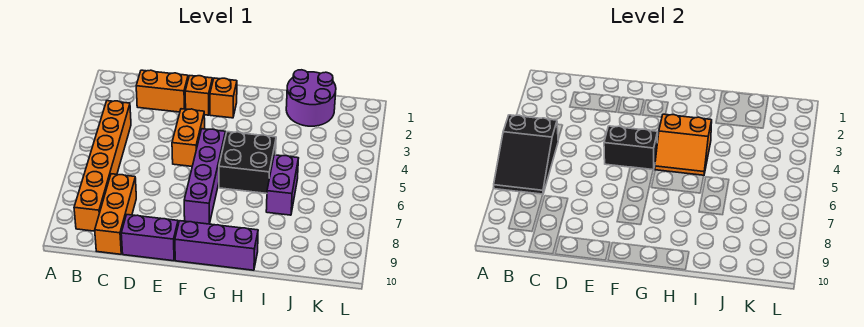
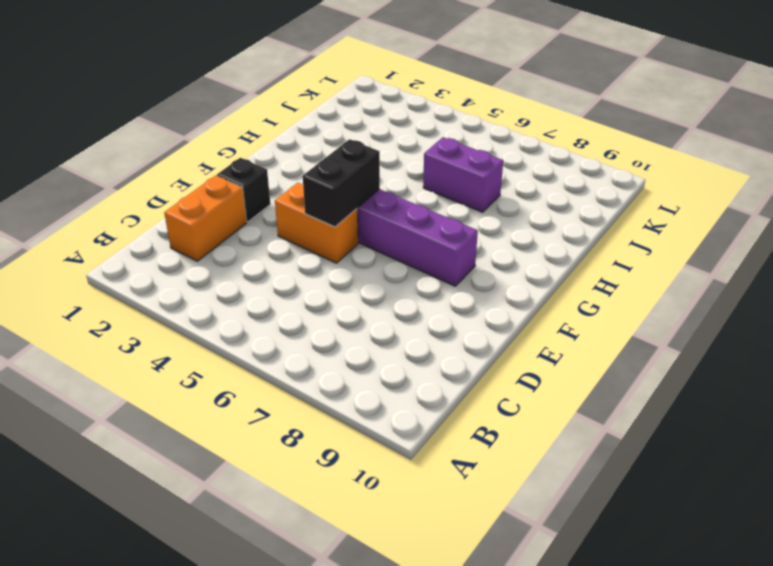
black brick E2 level 1 -> orange brick E2 level 1
none -> orange brick B4:B9 level 1
none -> orange brick C8:C10 level 1
none -> purple brick D10:E10 level 1

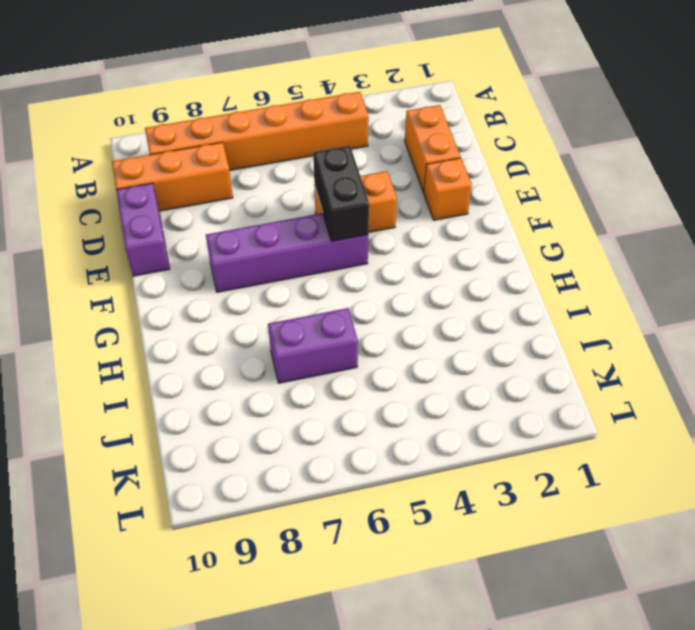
none -> orange brick F2 level 1
none -> purple brick F10:H10 level 1
none -> black brick G5:H6 level 1

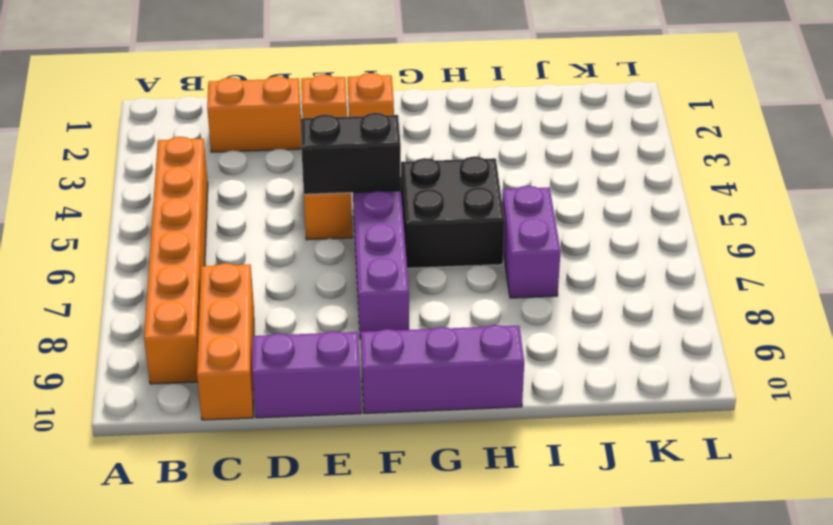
none -> purple round brick I1:J2 level 1
none -> black slope A5:B7 level 2 top 5
none -> orange slope G4:H5 level 2 top 4

